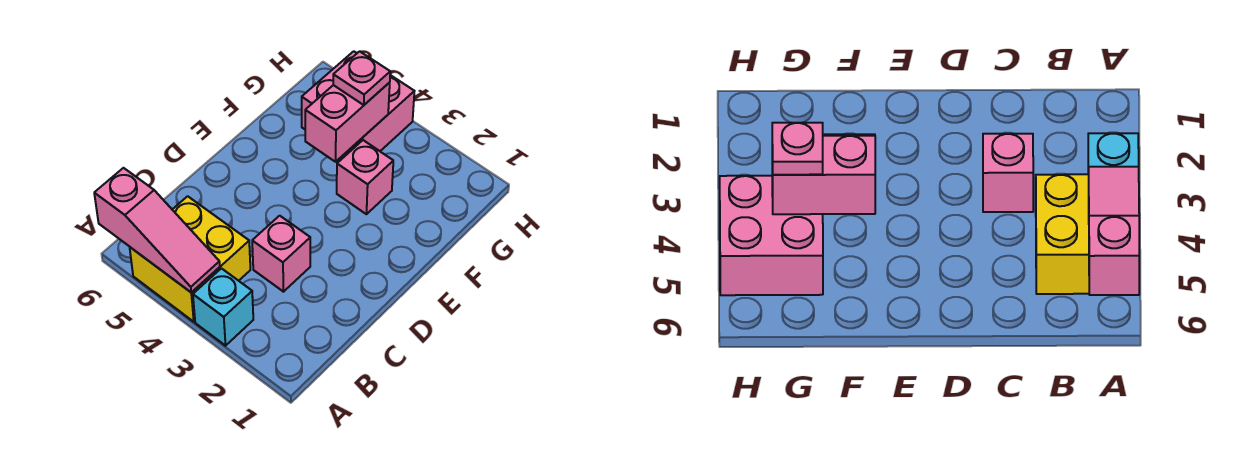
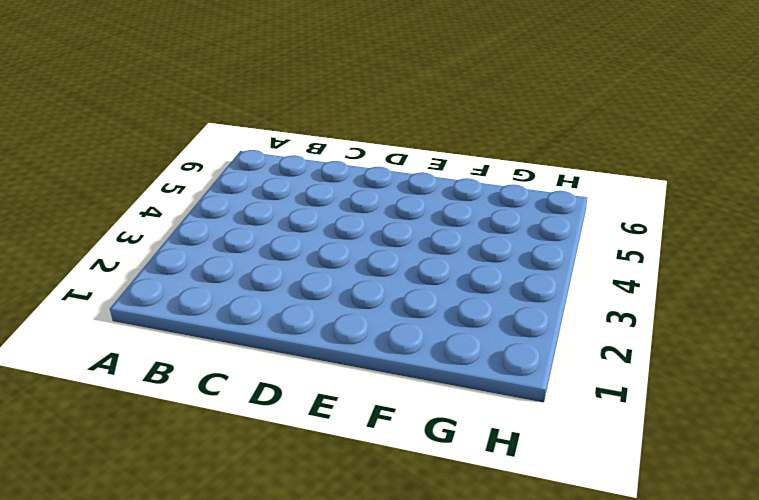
none -> cyan brick A3 level 1
none -> yellow brick A4:B5 level 1

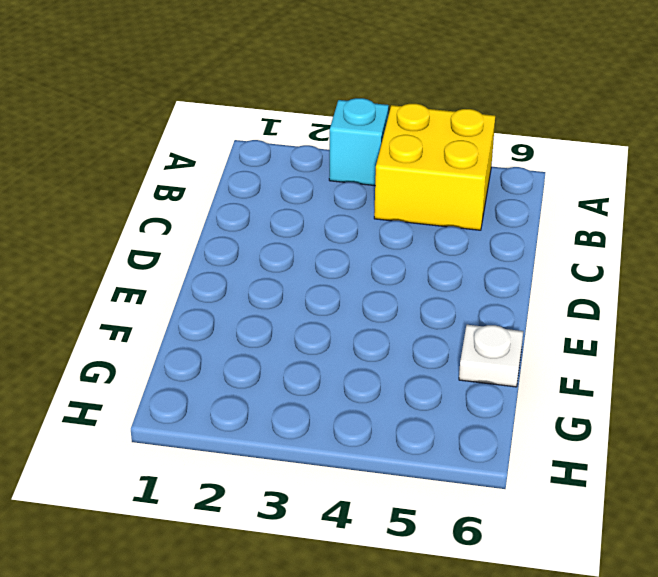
white plate F6 level 1 -> none
none -> pink brick C3 level 1
none -> pink brick F3 level 1

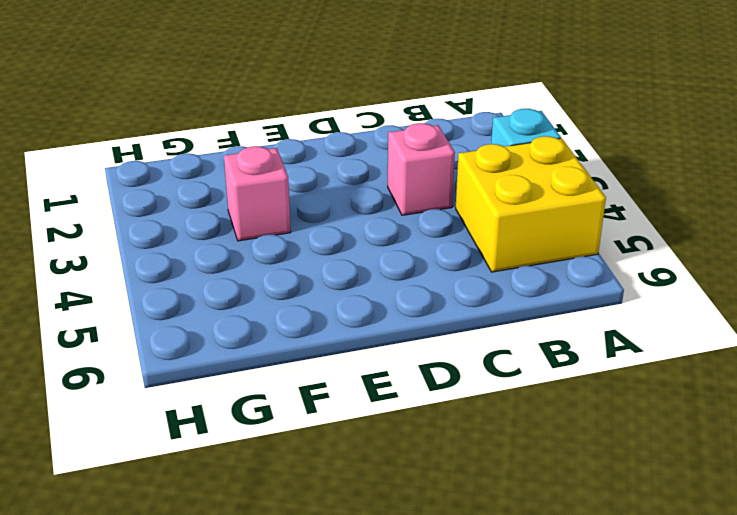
none -> pink brick G4:H5 level 1
none -> pink slope A4:A6 level 2 top 6

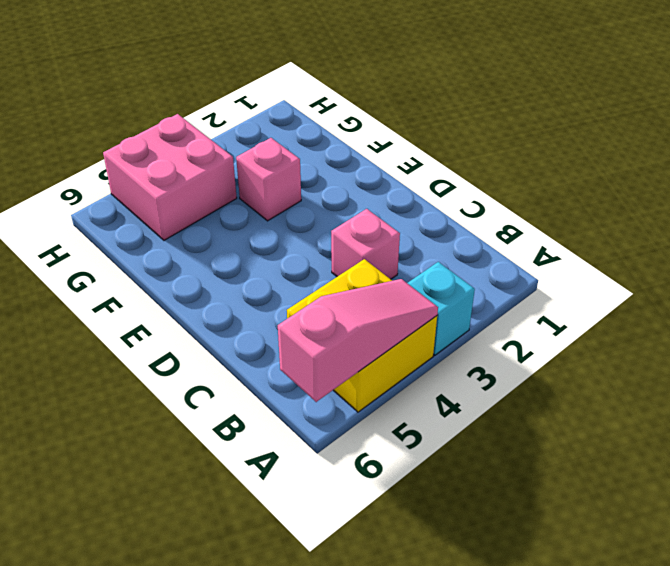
none -> pink brick F4:G4 level 2
none -> pink plate G4 level 3

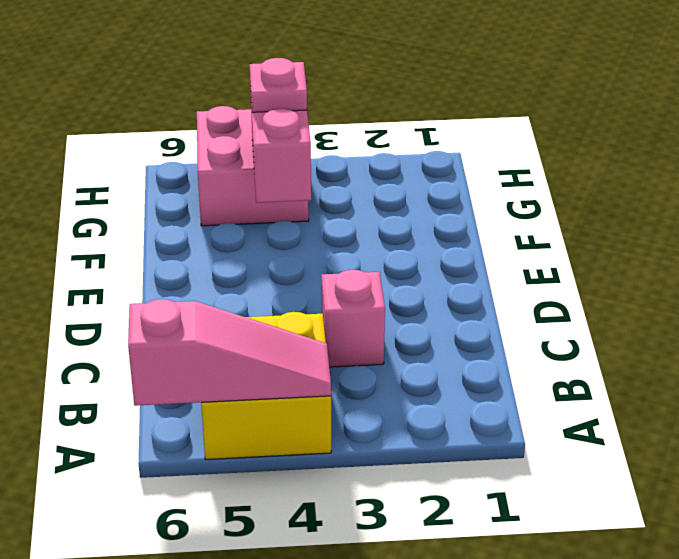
none -> cyan brick A3 level 1
none -> pink brick F3 level 1

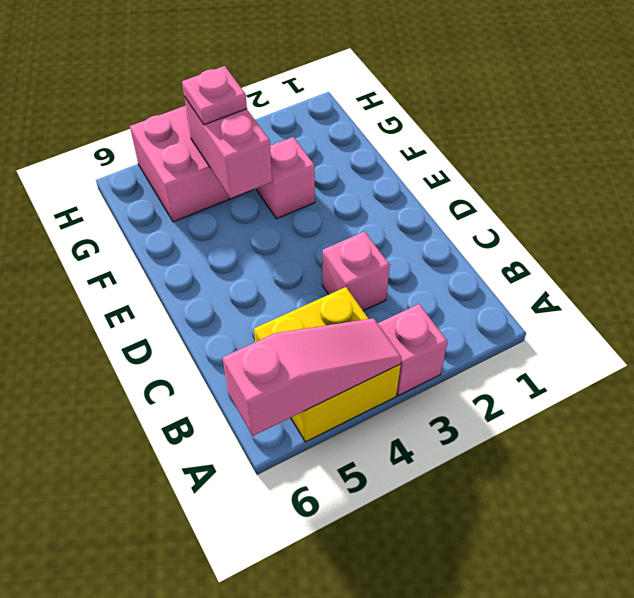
pink brick A3 level 1 -> cyan brick A3 level 1

